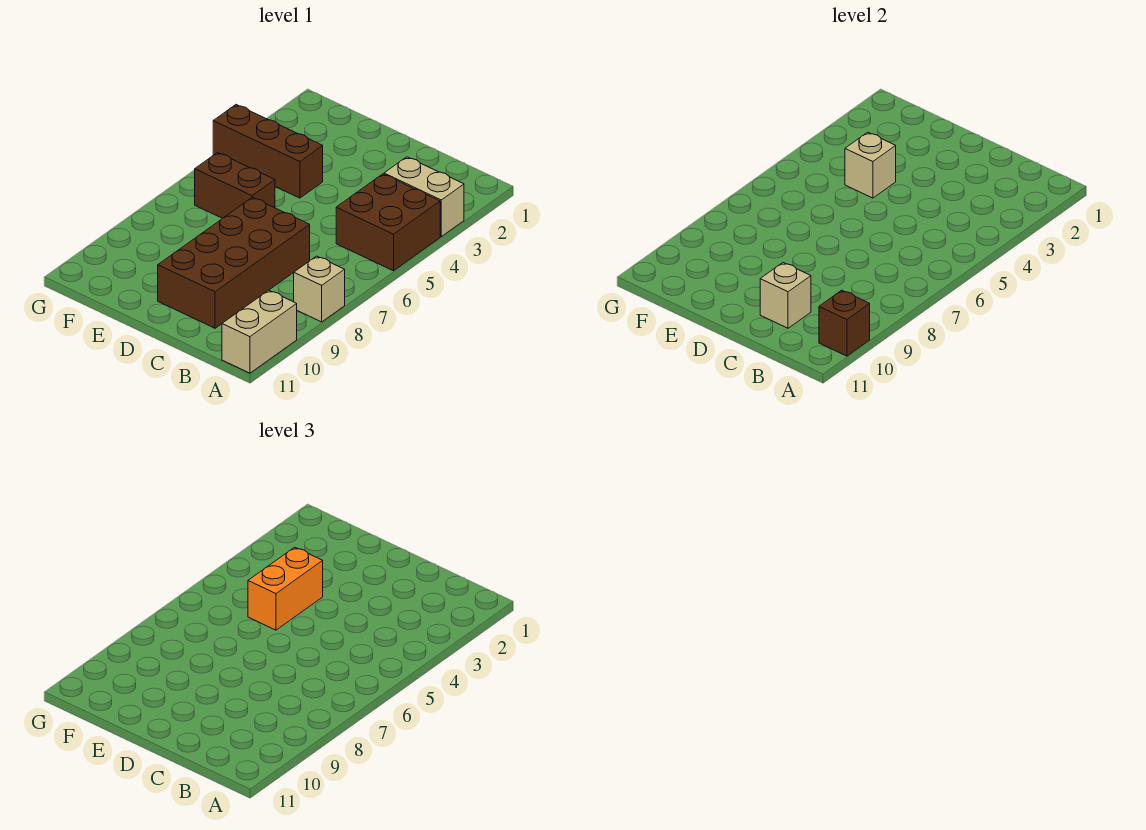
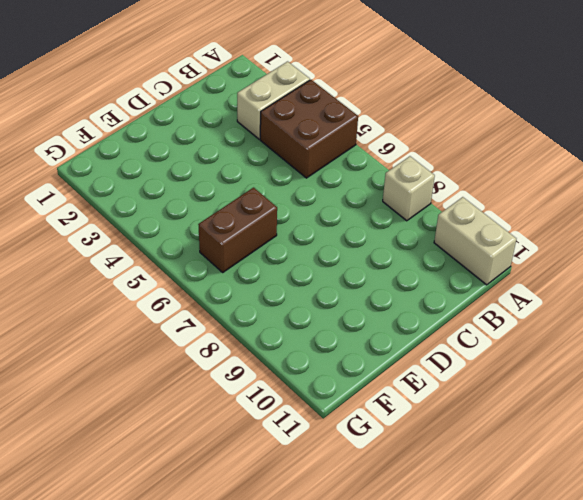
none -> brown brick C7:D10 level 1
none -> brown brick E4:G4 level 1

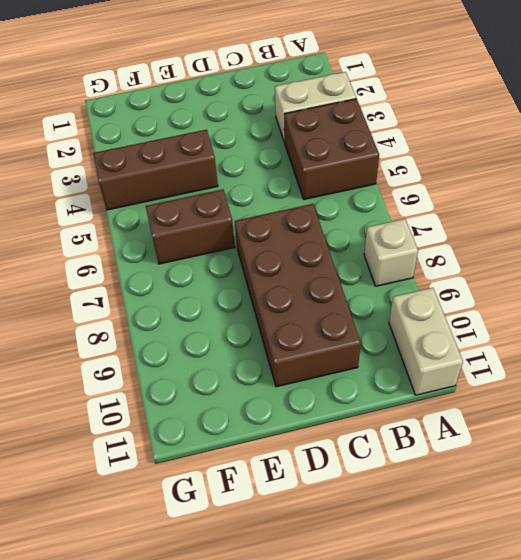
none -> brown brick A10 level 2
none -> tan brick C10 level 2

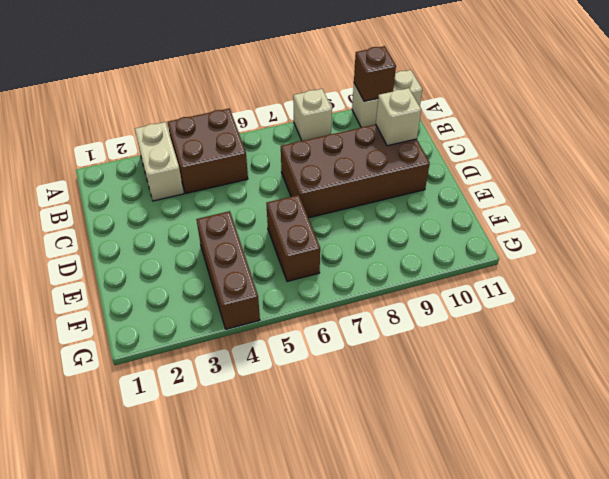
none -> tan brick E4 level 2
none -> orange brick E4:E5 level 3

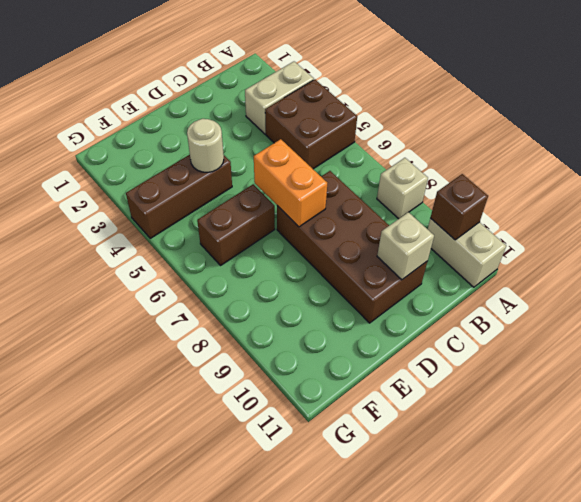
orange brick D6:D7 level 2 -> orange brick E4:E5 level 3
tan round brick E4 level 2 -> tan brick E4 level 2

